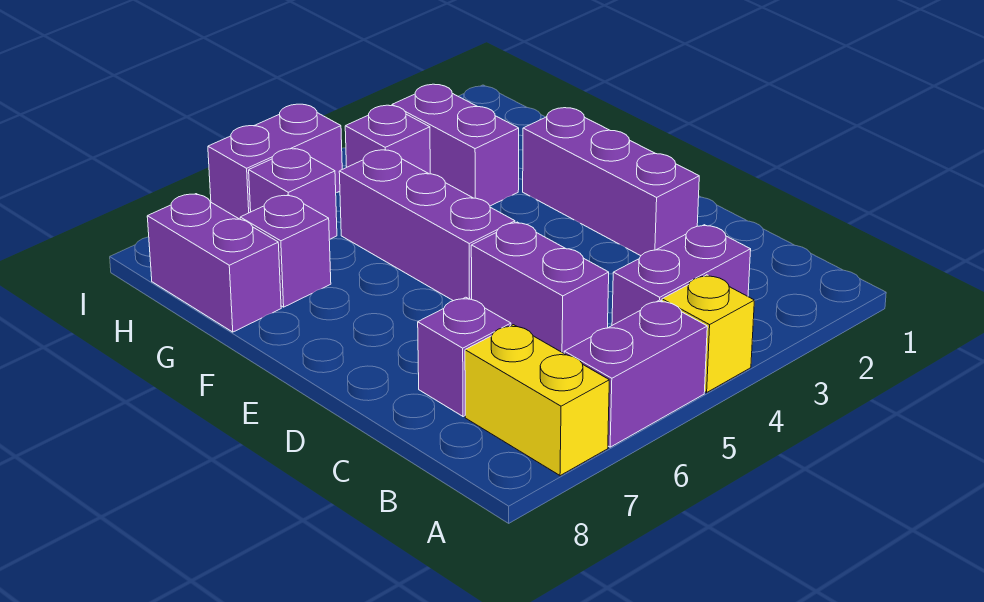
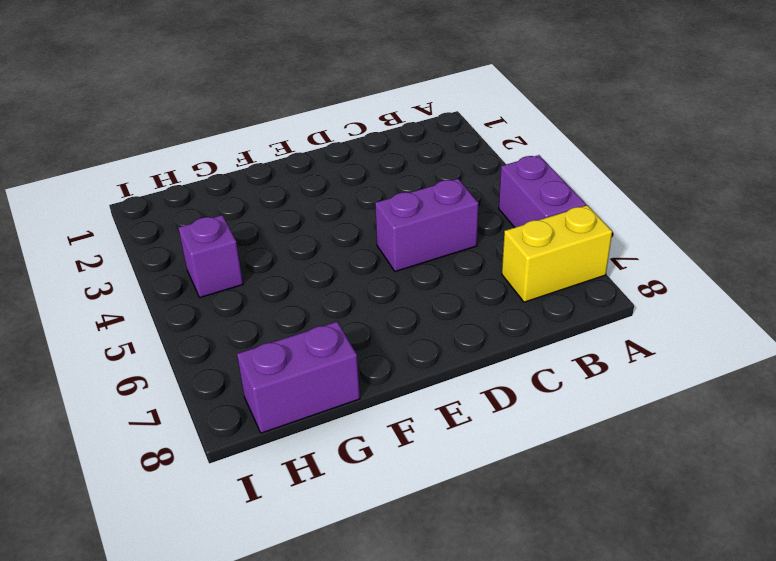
none -> yellow brick A4 level 1
none -> purple brick B3:B4 level 1
none -> purple brick C7 level 1

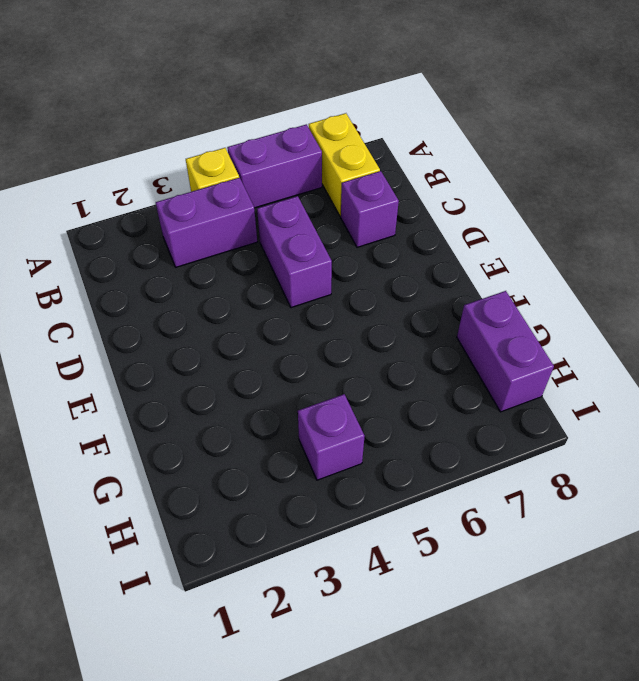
none -> purple brick D2:F2 level 1
none -> purple brick E5:G5 level 1
none -> purple brick G3:H3 level 1

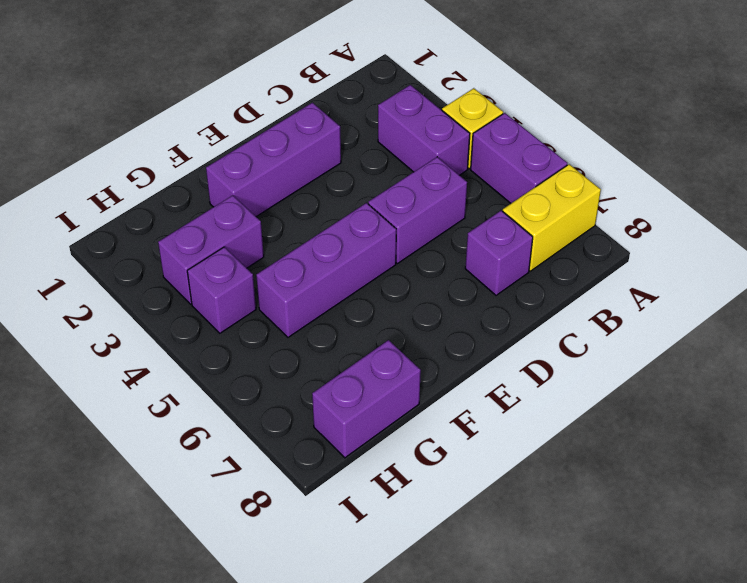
none -> purple brick G7 level 1
none -> purple brick H6 level 1
none -> purple brick I5:I6 level 1

